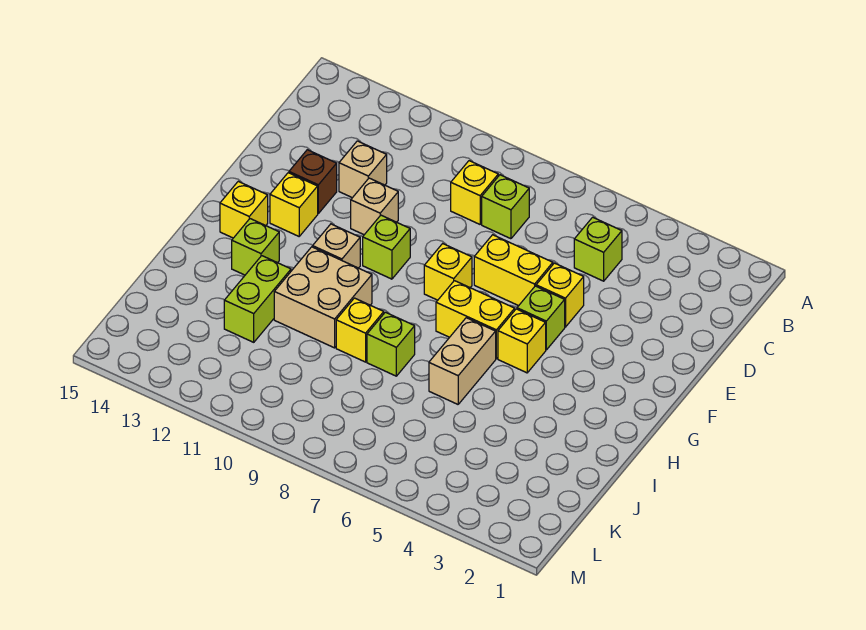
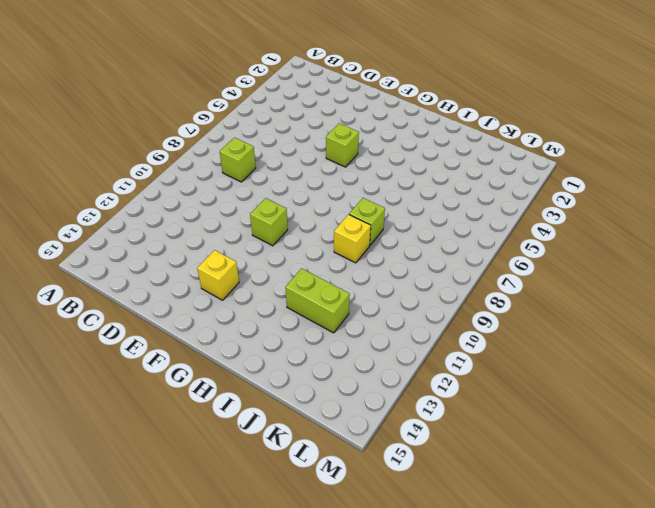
none -> lime brick C5 level 1
none -> yellow brick C9 level 1
none -> tan brick D12 level 1

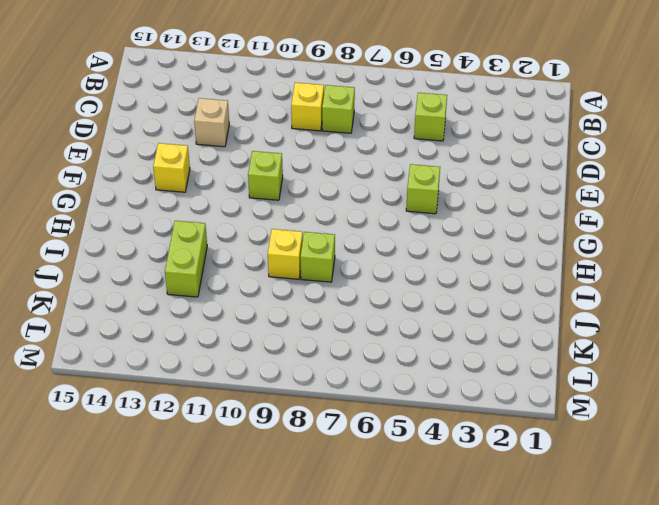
none -> yellow brick E5 level 1
none -> yellow brick E6:E7 level 1
none -> tan brick E11 level 1

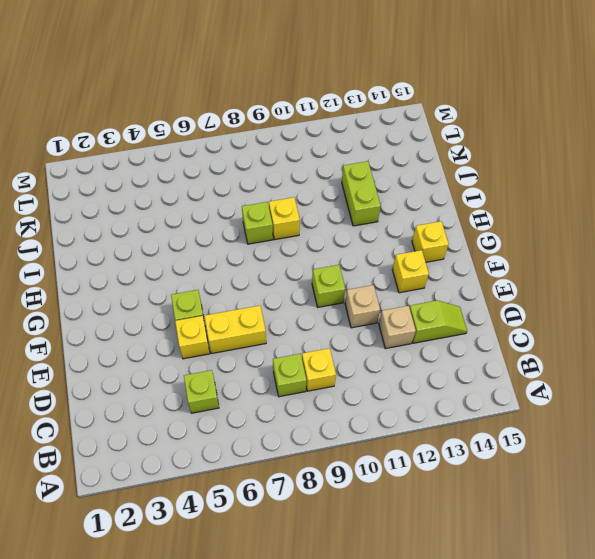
lime slope D13:D14 level 1 top 13 -> none
none -> brown brick E13 level 1
none -> yellow brick F8 level 1
none -> yellow brick G5 level 1

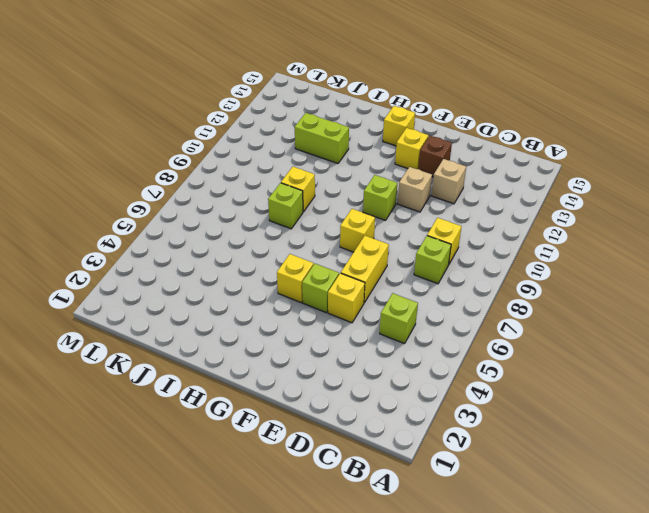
none -> yellow brick G6:G7 level 1
none -> tan brick G11 level 1
none -> tan brick H6:I6 level 1

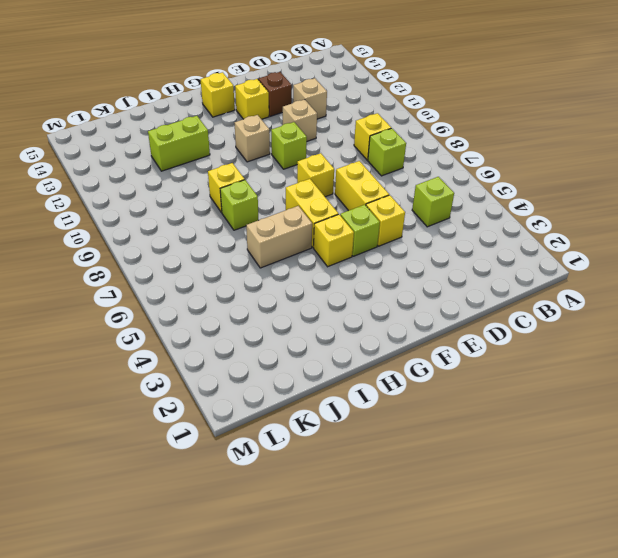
none -> tan brick H10:I11 level 1
none -> lime brick H13 level 1

